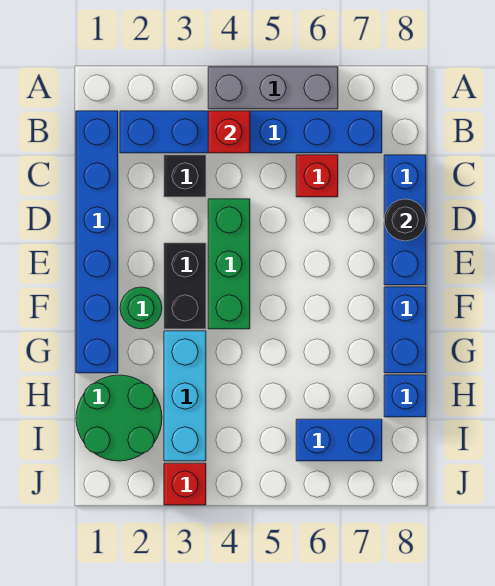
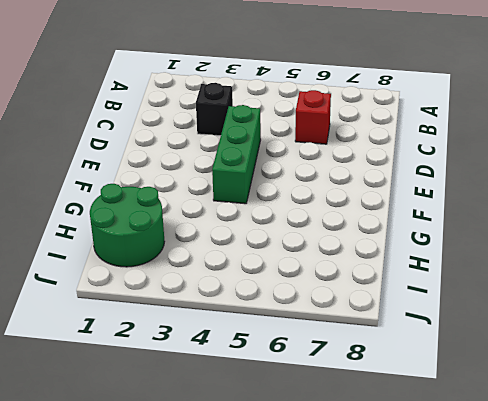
none -> grey brick A4:A6 level 1
none -> blue brick B1:G1 level 1
none -> blue brick B2:B7 level 1

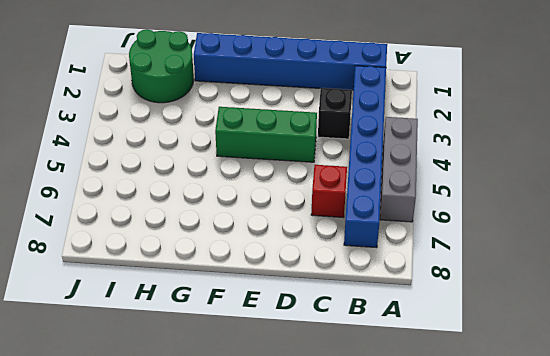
none -> blue brick C8:E8 level 1
none -> black brick E3:F3 level 1
none -> green round brick F2 level 1

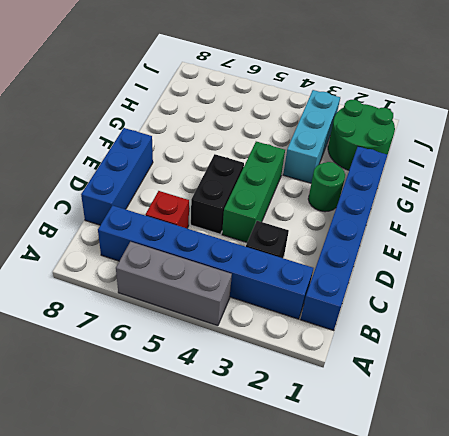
black brick D5:E5 level 1 -> black brick E3:F3 level 1
none -> blue brick F8:G8 level 1
none -> blue brick H8 level 1
none -> blue brick I6:I7 level 1

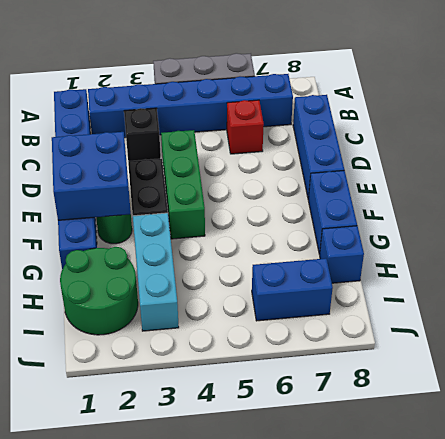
blue brick E1:F2 level 2 -> none
none -> red brick J3 level 1
none -> red brick B4 level 2
none -> black round brick D8 level 2

